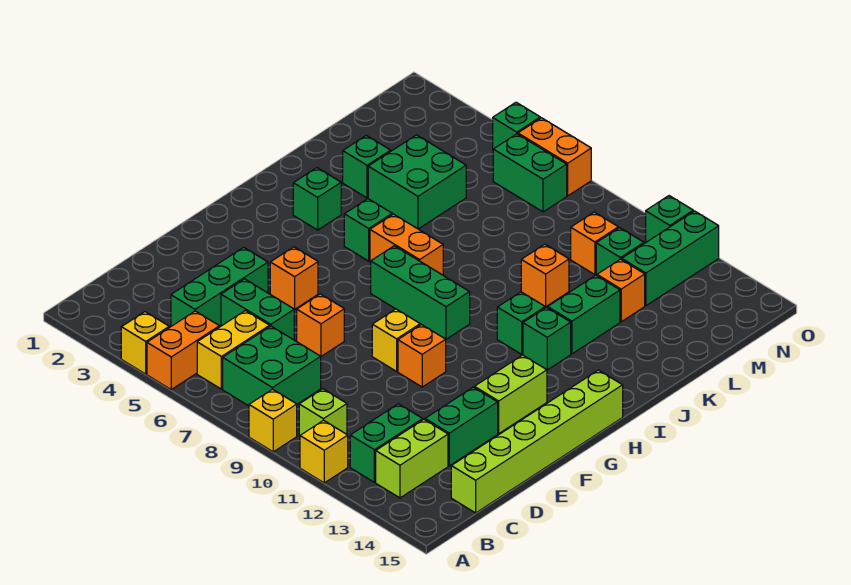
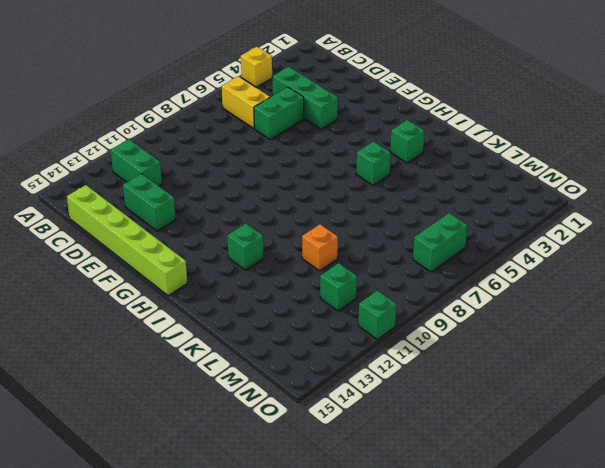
none -> orange brick A5:B5 level 1
none -> yellow brick A9 level 1
none -> yellow brick A11 level 1
none -> green brick B7:C8 level 1

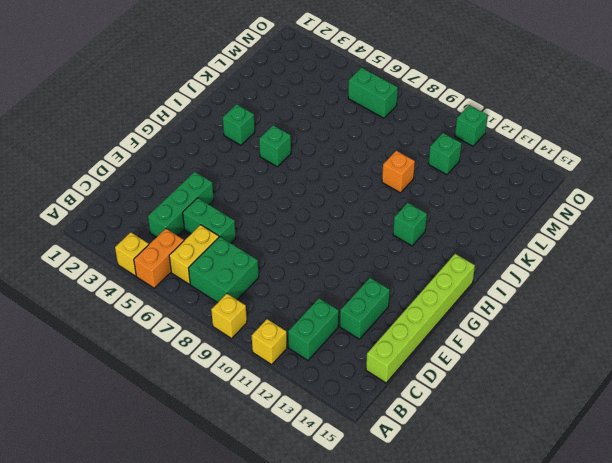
none -> lime brick B10 level 1
none -> lime brick B13:C13 level 1
none -> orange brick E7 level 1
none -> orange brick F5 level 1

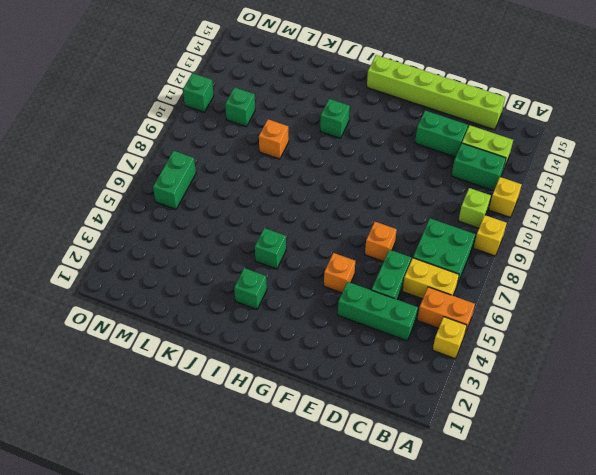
none -> yellow brick F9 level 1
none -> orange brick F10 level 1
none -> lime brick F13:G13 level 1
none -> green brick H7:H9 level 1

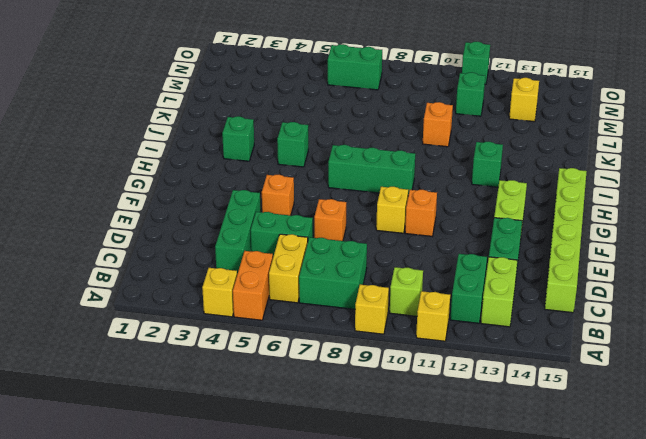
yellow brick M13 level 1 -> none
none -> orange brick I6:I7 level 1
none -> green brick I11 level 1
none -> green brick J12:K12 level 1
none -> green brick K3 level 1

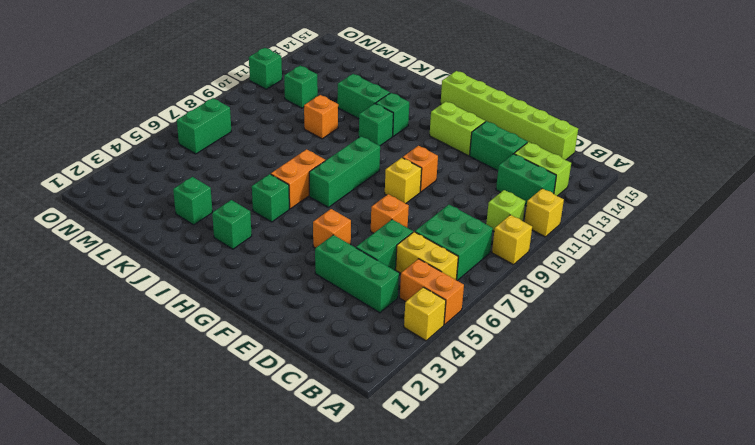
none -> green brick K4:L5 level 1
none -> orange brick L12 level 1
none -> orange brick M10 level 1
none -> green brick M12:O12 level 1

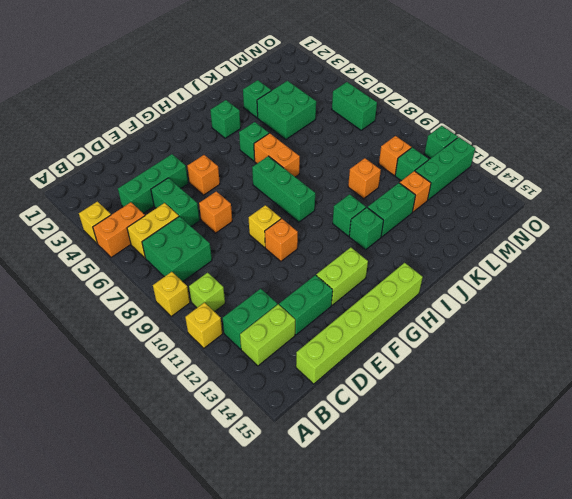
none -> green brick O5 level 1
none -> orange brick O6:O7 level 1

